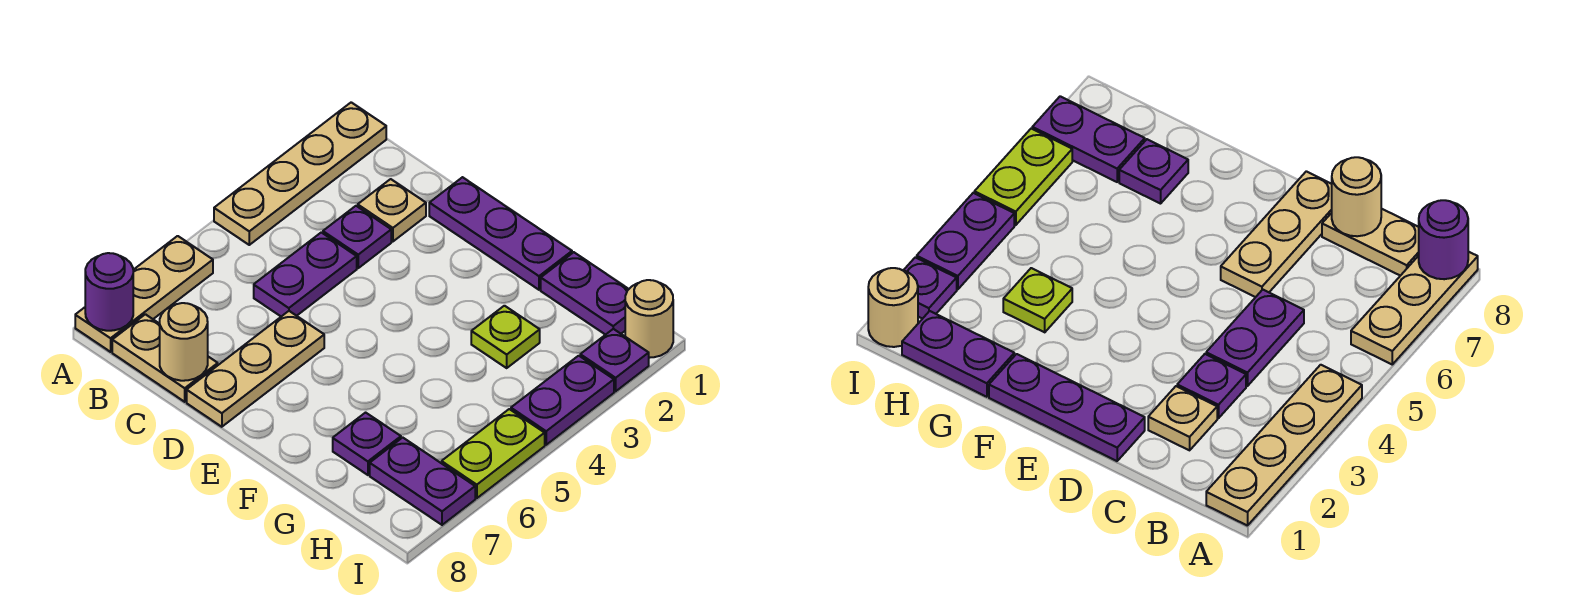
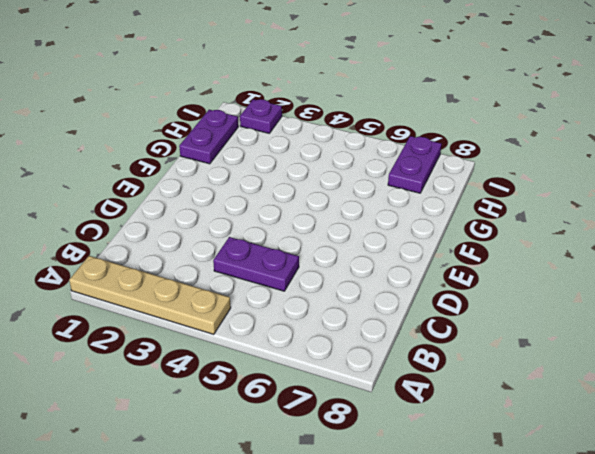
none -> tan plate A6:A8 level 1
none -> tan plate B8:C8 level 1
none -> tan plate C2 level 1

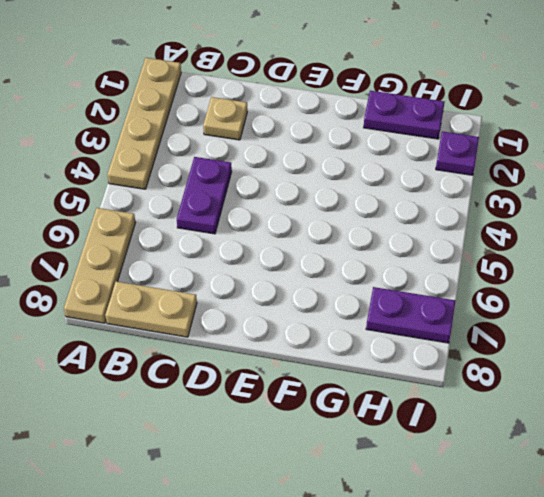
none -> purple plate C3 level 1
none -> purple plate D1:F1 level 1
none -> tan plate D6:D8 level 1

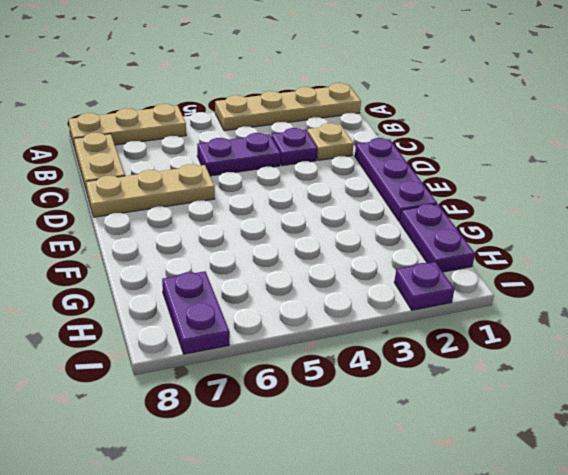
none -> lime plate G3 level 1
none -> purple plate G7 level 1
none -> tan round brick I1 level 1

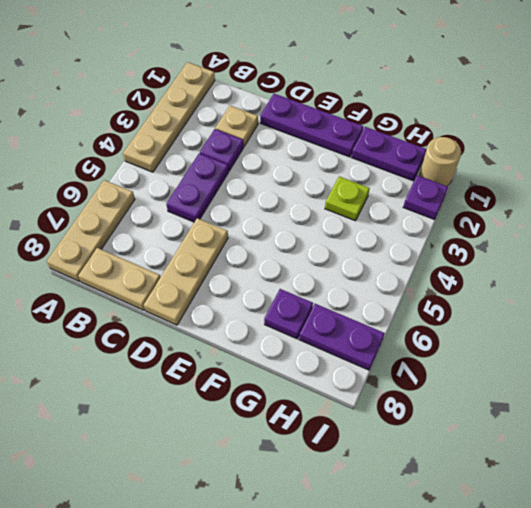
none -> purple plate I3:I4 level 1
none -> lime plate I5:I6 level 1
none -> purple round brick A8 level 2

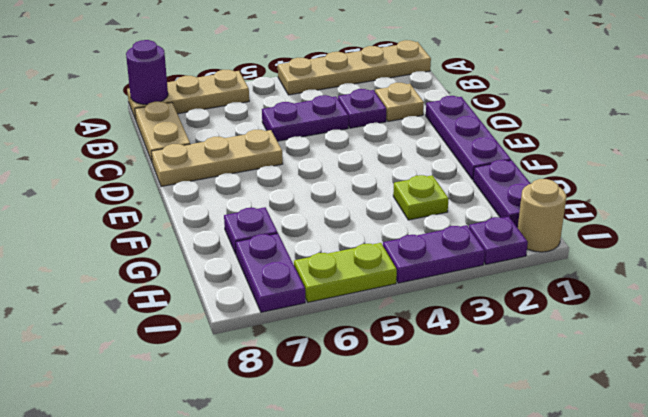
none -> tan round brick C8 level 2

